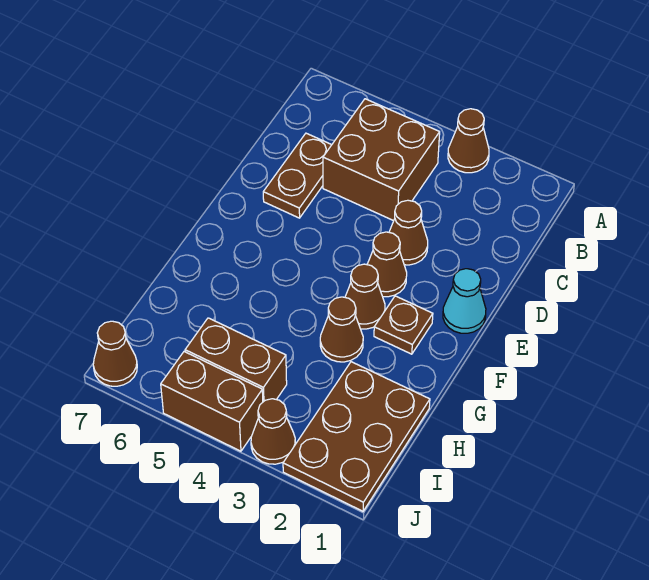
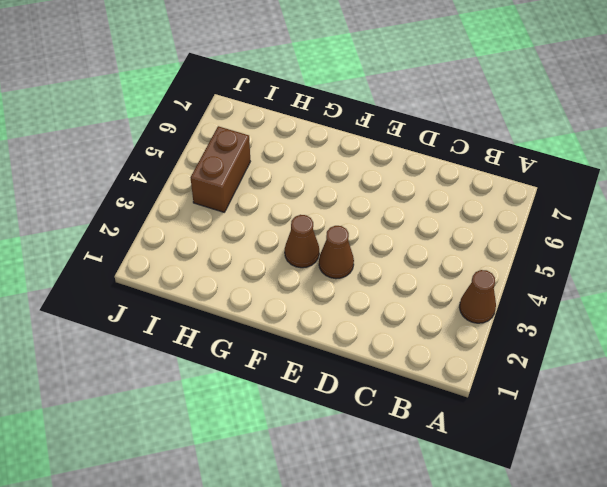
none -> brown brick B4:C5 level 1
none -> brown plate C6:D6 level 1
none -> brown cone D3 level 1

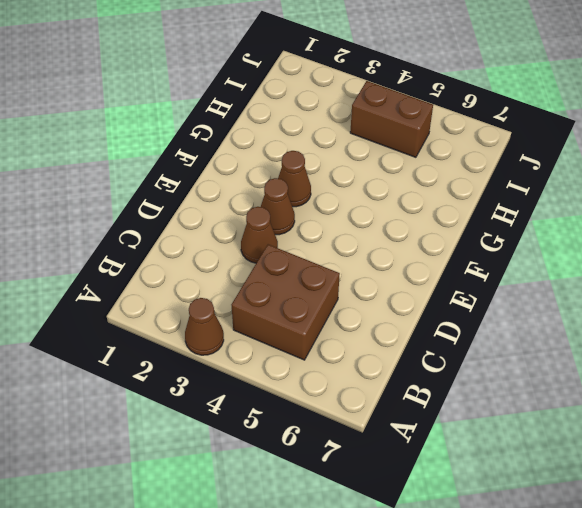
none -> brown plate C6:D6 level 1
none -> cyan cone E1 level 1
none -> brown plate F2 level 1

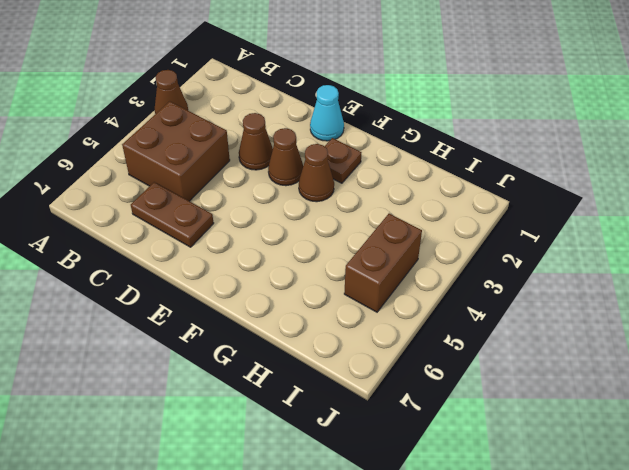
none -> brown cone G3 level 1
none -> brown plate H1:J2 level 1
none -> brown cone J3 level 1

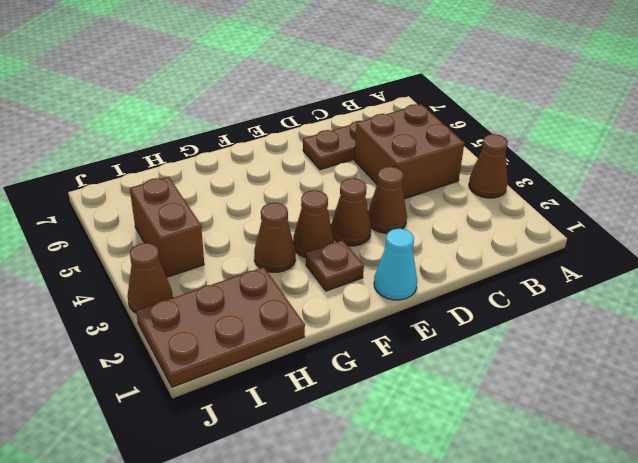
none -> brown brick J4:J5 level 1
none -> brown cone J7 level 1

